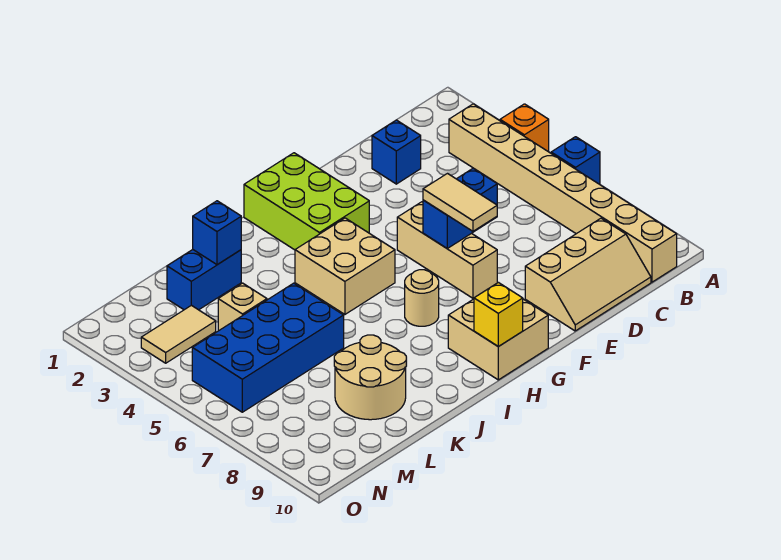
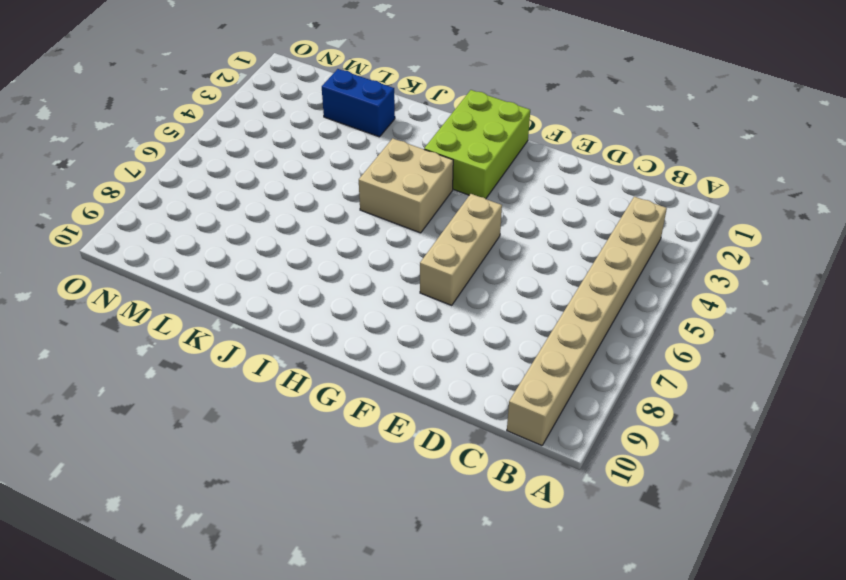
none -> orange brick A4 level 1
none -> blue brick A6 level 1
none -> tan slope C9:E10 level 1 top 9

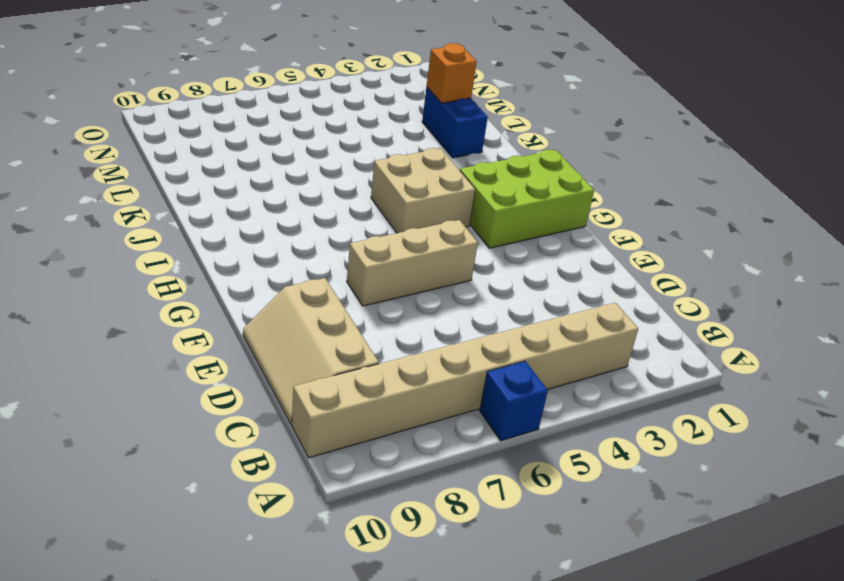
orange brick L2 level 2 -> orange brick A4 level 1
none -> blue brick D2 level 1
none -> tan brick G9:H10 level 1
none -> tan round brick H7 level 1

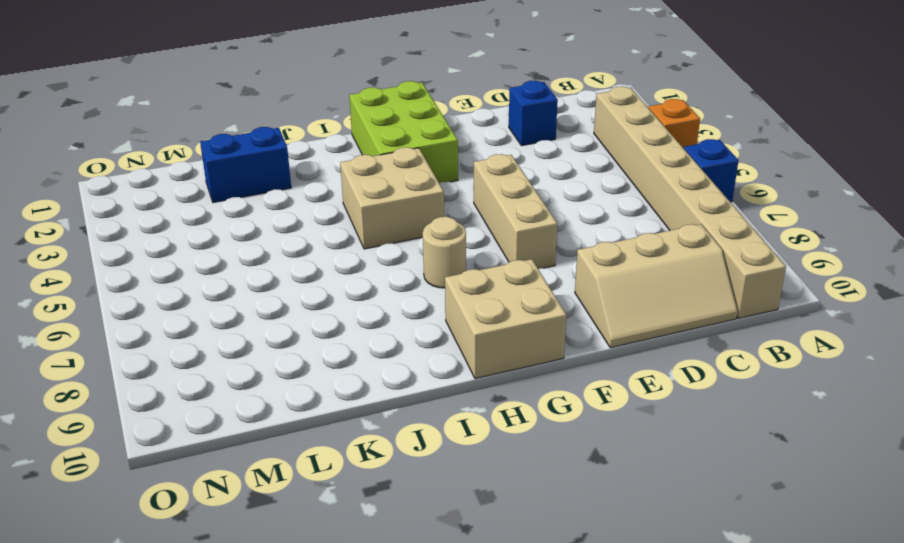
none -> blue brick K5:N6 level 1
none -> tan round brick K8:L9 level 1
none -> tan brick L4 level 1

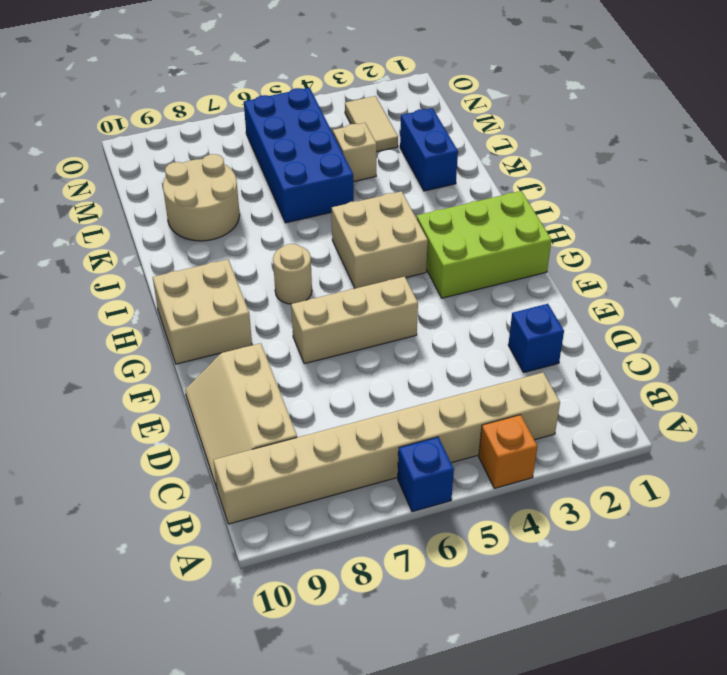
none -> blue brick E6:F6 level 2
none -> yellow brick H10 level 2
none -> blue brick K2 level 2

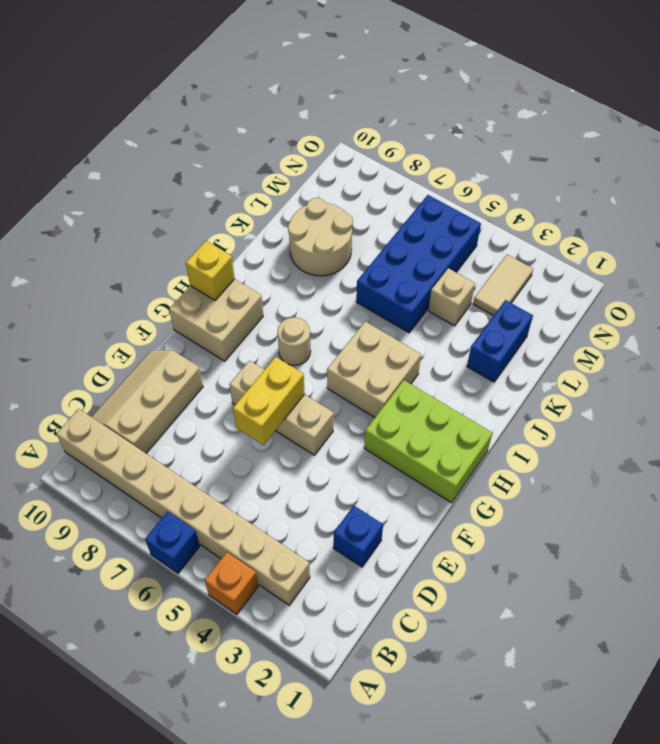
yellow brick E6:F6 level 2 -> blue brick E6:F6 level 2
none -> blue brick K2 level 2
none -> tan tile F6:F7 level 3

